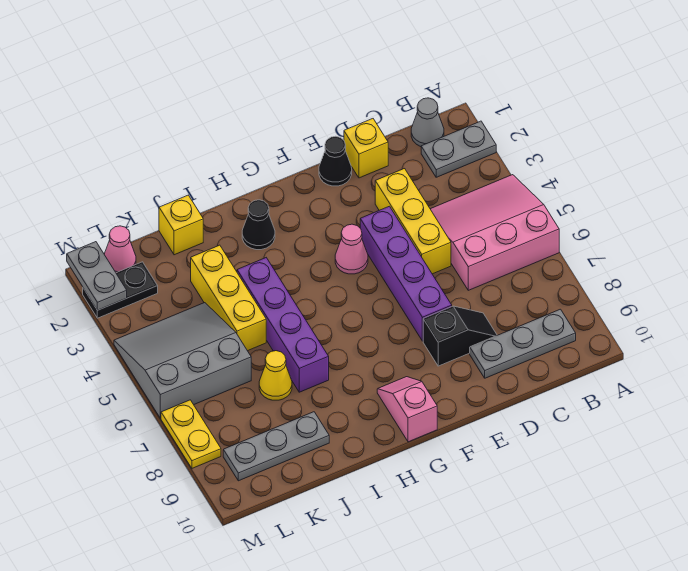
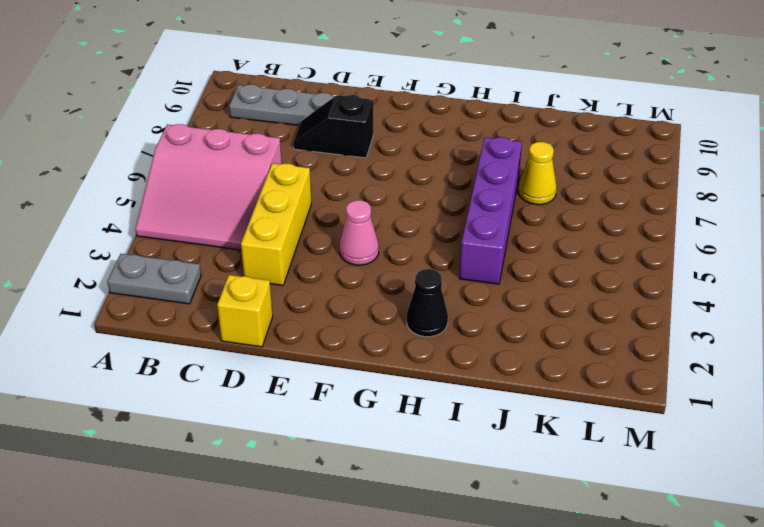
none -> grey cone B1 level 1
none -> black cone E1 level 1
none -> purple brick E4:E7 level 1

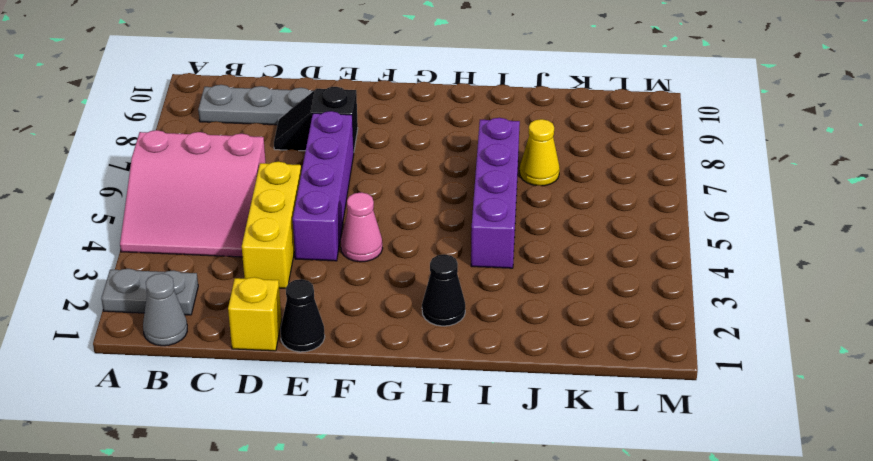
none -> pink slope G9:G10 level 1 top 10
none -> yellow brick J1 level 1
none -> yellow brick J3:J5 level 1

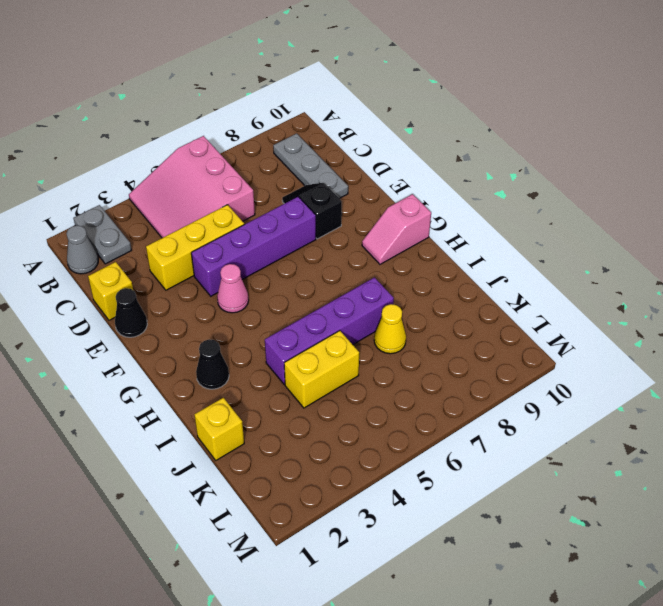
yellow brick J4:J5 level 1 -> yellow brick J3:J5 level 1
none -> grey plate J9:L9 level 1
none -> grey slope K4:M6 level 1 top 6
none -> pink cone L1 level 1

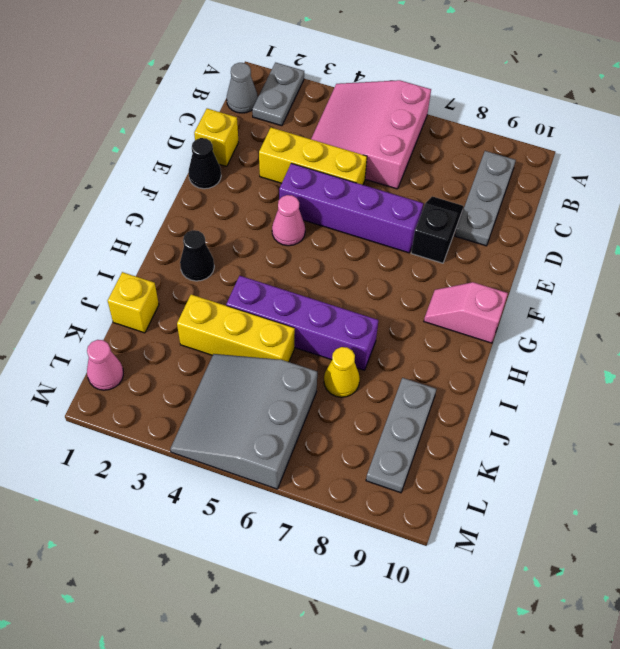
none -> black plate L2:M2 level 1
none -> yellow plate M7:M8 level 1
none -> grey plate M1:M2 level 2

